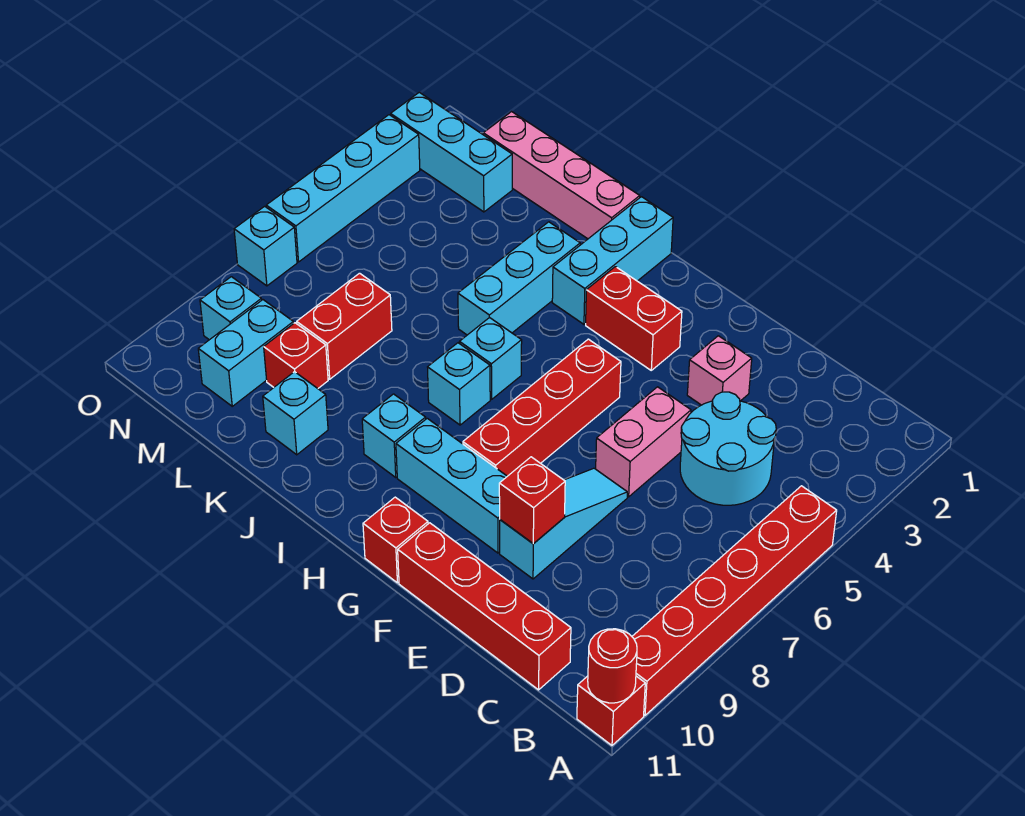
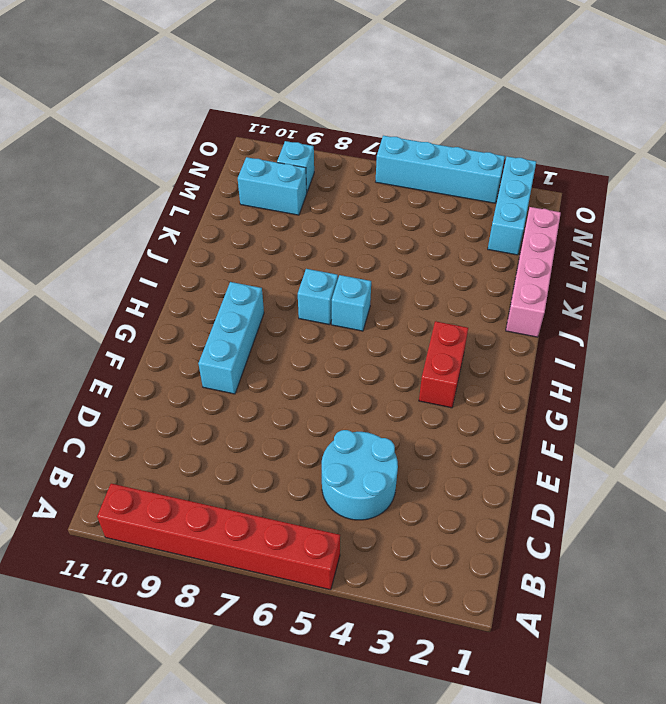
none -> red brick A11 level 1
none -> red brick C11:F11 level 1
none -> pink brick E3 level 1

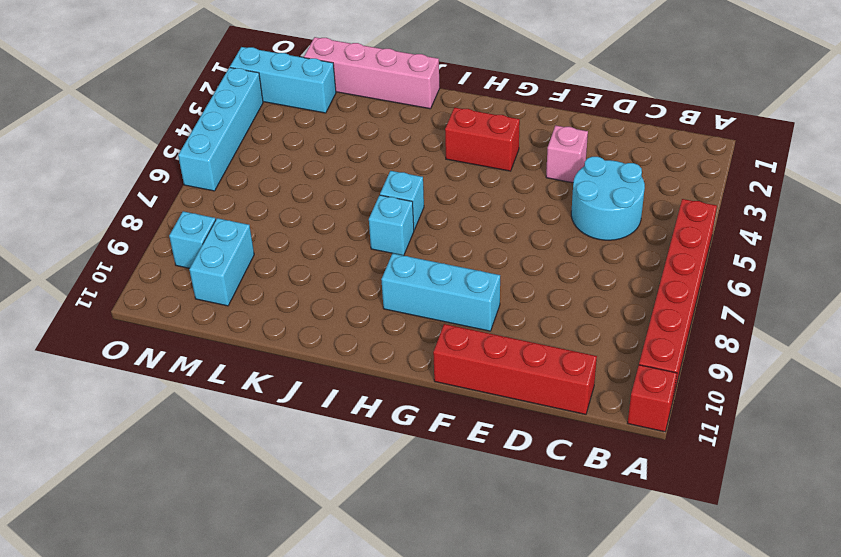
none -> pink brick E5:E6 level 1
none -> cyan slope E7:E9 level 1 top 9
none -> red brick G5:G8 level 1

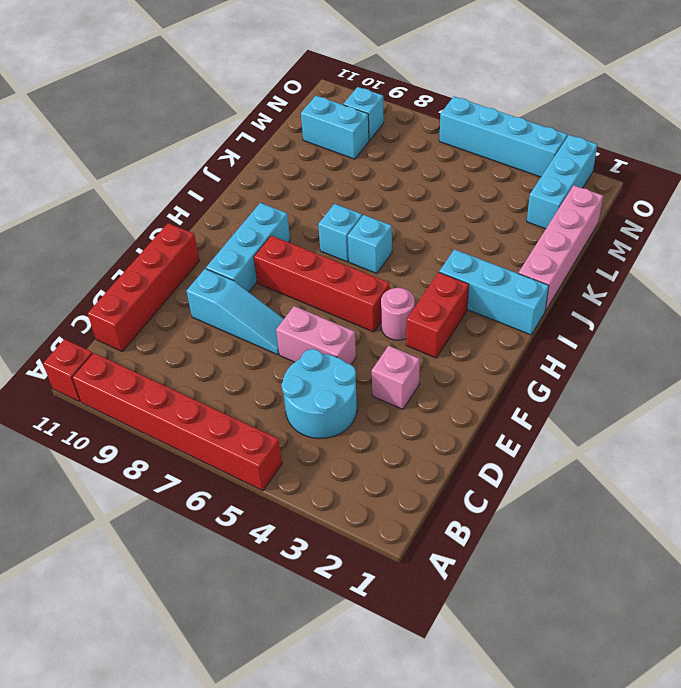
pink round brick G4 level 1 -> none
none -> red brick G11 level 1
none -> cyan brick I9 level 1
none -> cyan brick J3:J5 level 1

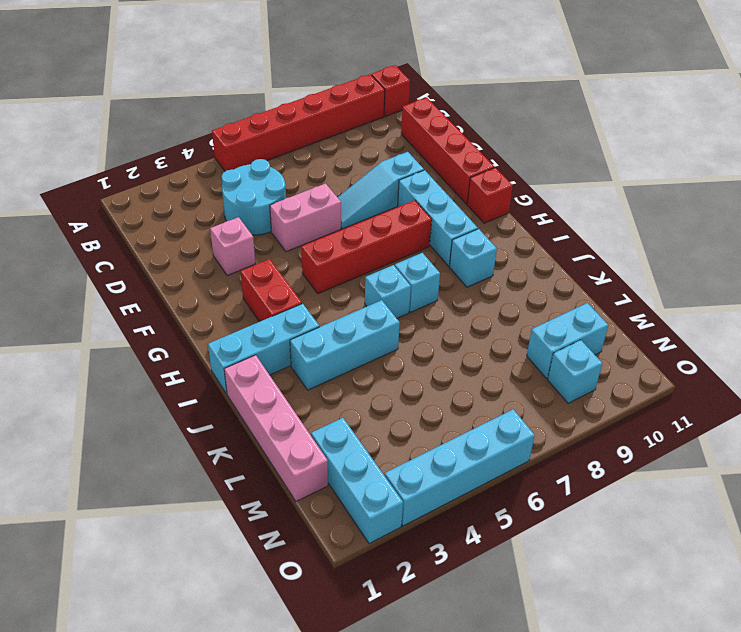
none -> cyan brick K10 level 1
none -> red brick L7:L8 level 1
none -> red brick L9 level 1

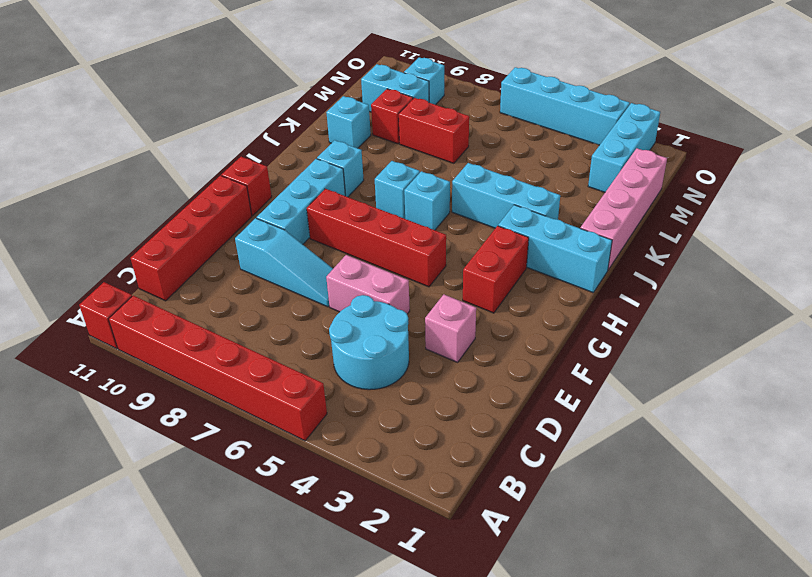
none -> cyan brick O7 level 1
none -> red round brick A11 level 2
none -> red brick E9 level 2

